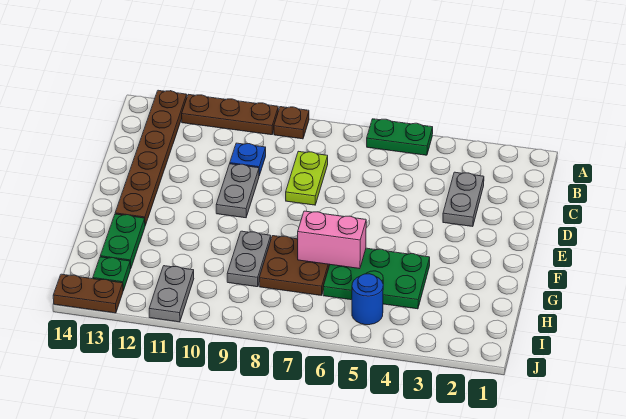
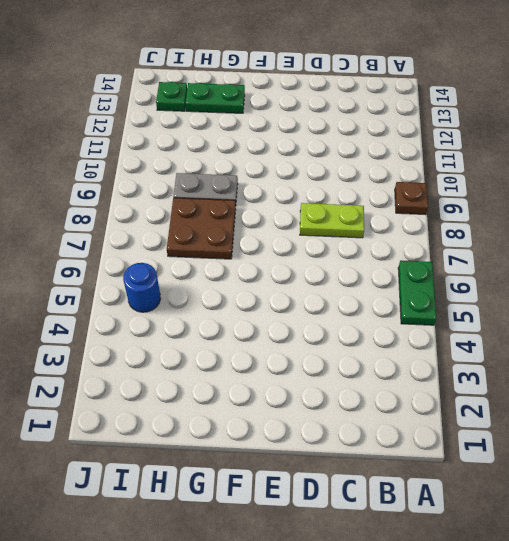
none -> brown plate A10:A12 level 1
none -> brown plate A13:F13 level 1
none -> grey plate C3:D3 level 1

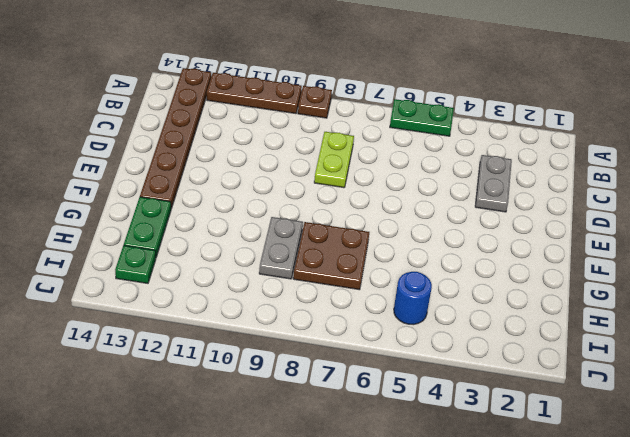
none -> blue plate C10 level 1
none -> grey plate D10:E10 level 1
none -> green plate G4:H6 level 1

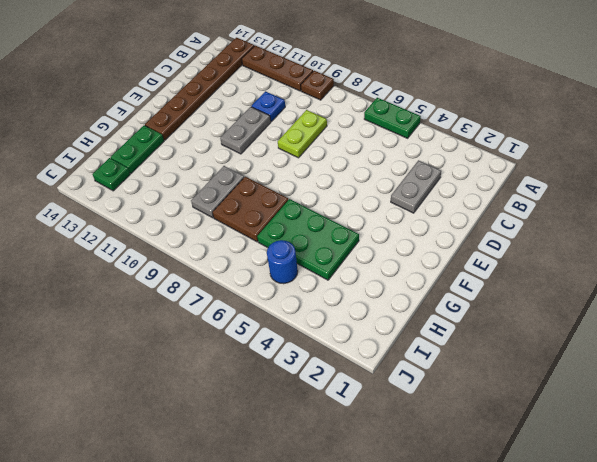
none -> grey plate I11:J11 level 1
none -> brown plate J13:J14 level 1
none -> pink brick G6:G7 level 2

